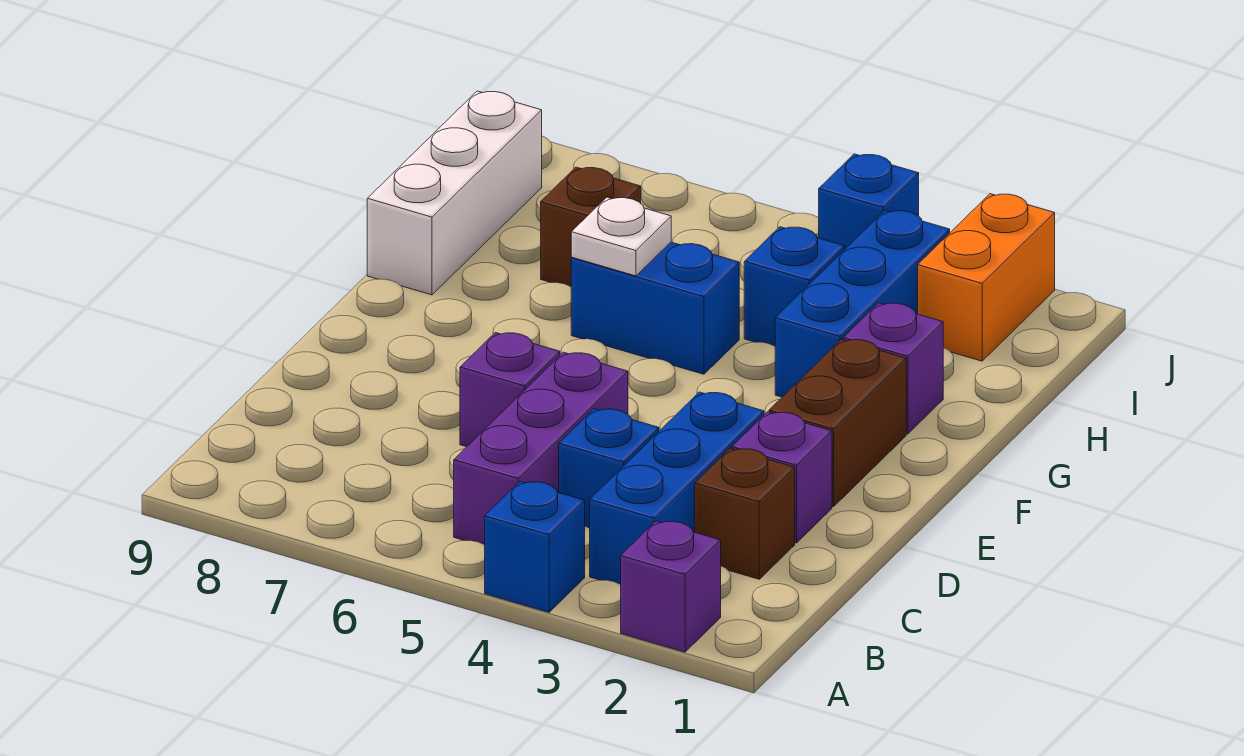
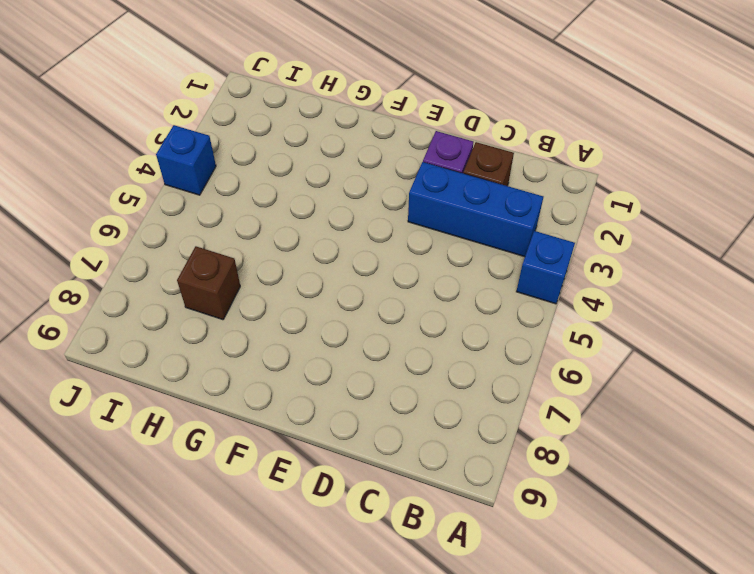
none -> purple brick A2 level 1
none -> purple brick B5:D5 level 1
none -> blue brick C4 level 1

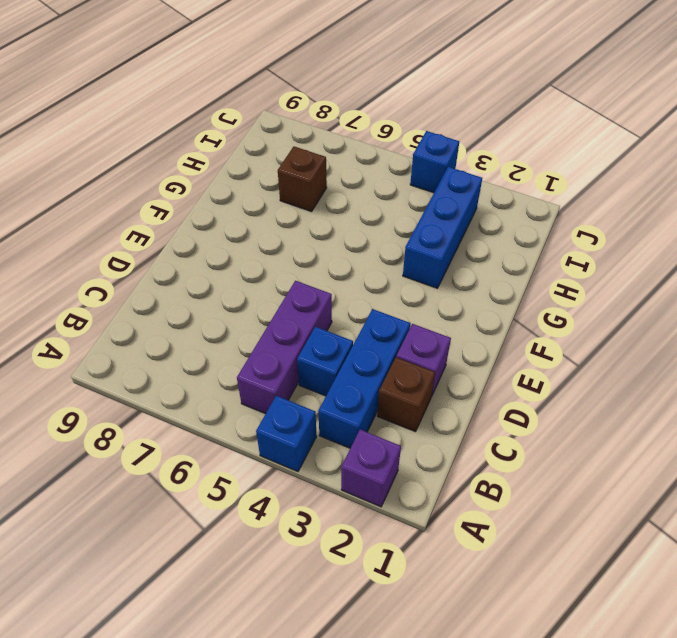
none -> purple brick D6 level 1
none -> brown brick E2:F2 level 1
none -> purple brick G2 level 1

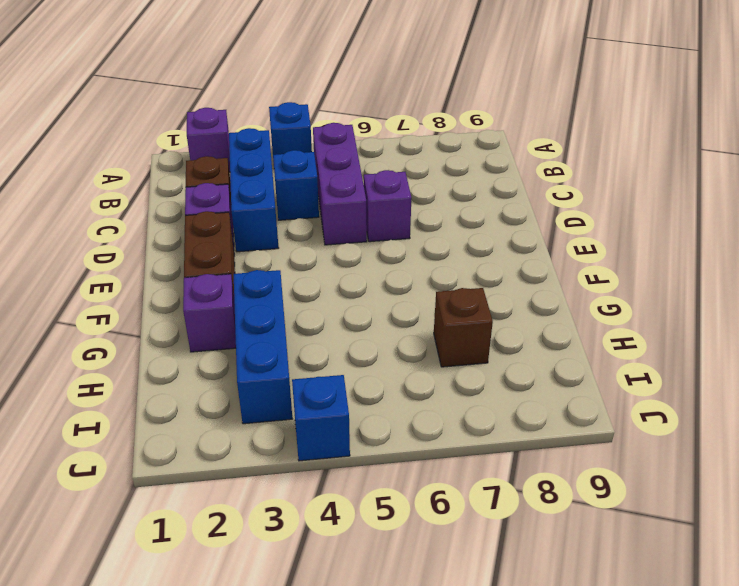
none -> blue brick G5:G6 level 1
none -> white brick G9:I9 level 1
none -> blue brick H4 level 1

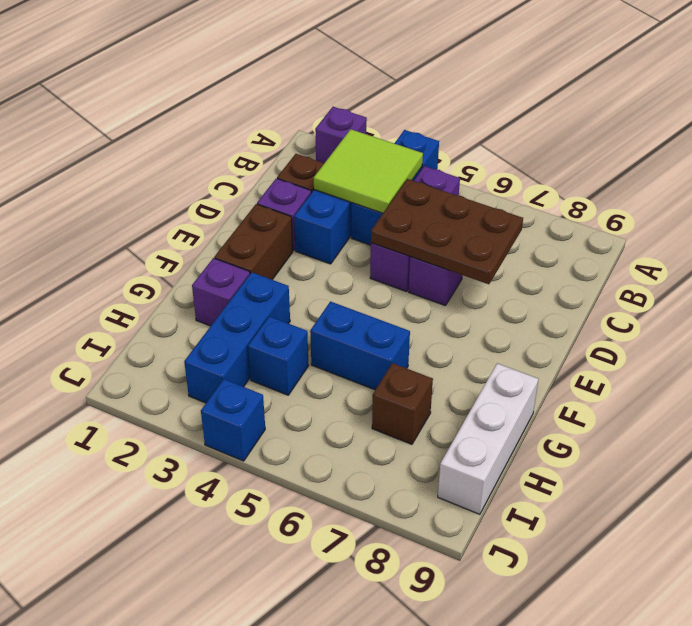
lime tile B3:C4 level 2 -> none
brown plate C5:D7 level 2 -> none
none -> orange brick I2:J2 level 1
none -> white plate G6 level 2

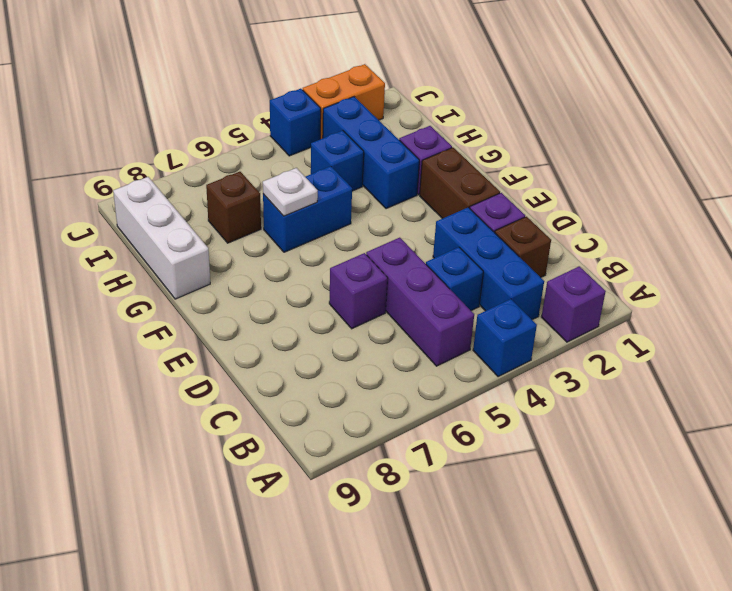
orange brick J2:J3 level 1 -> orange brick I2:J2 level 1

